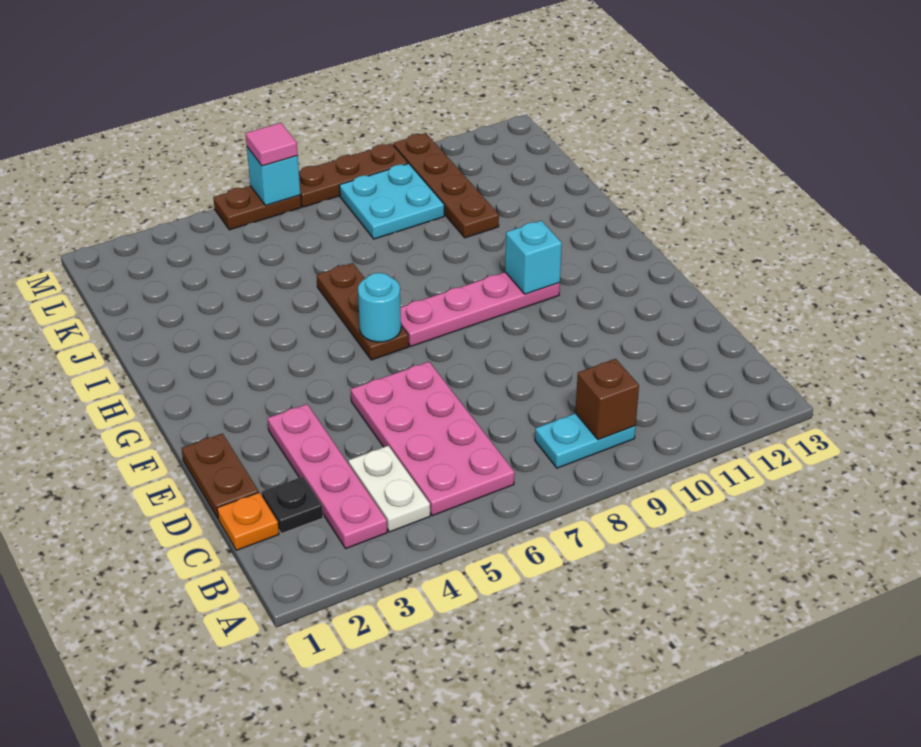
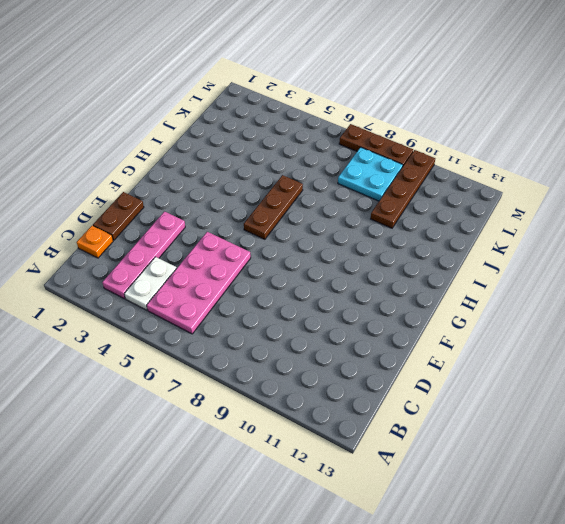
none -> cyan plate B8:B9 level 1
none -> black plate C2 level 1
none -> pink plate G7:G10 level 1

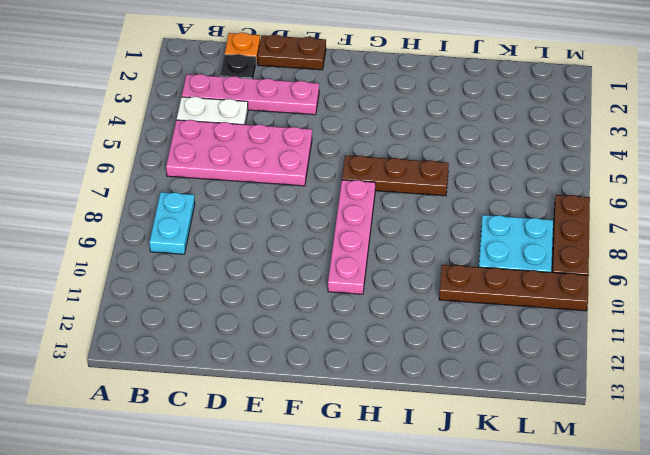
none -> brown plate M5:M6 level 1
none -> brown brick B9 level 2
none -> cyan round brick G6 level 2

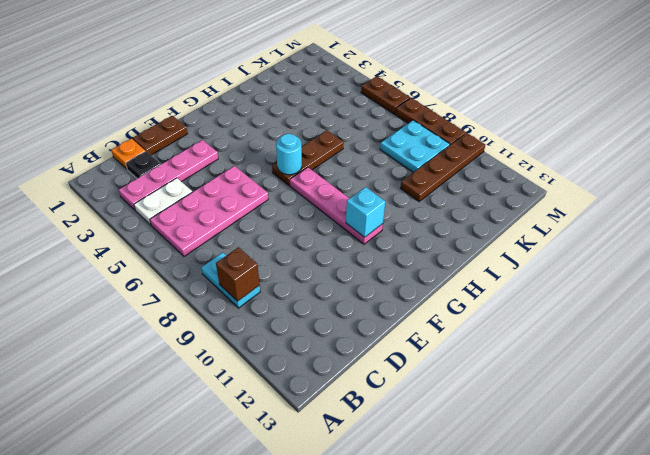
none -> cyan brick M6 level 2
none -> pink tile M6 level 3

